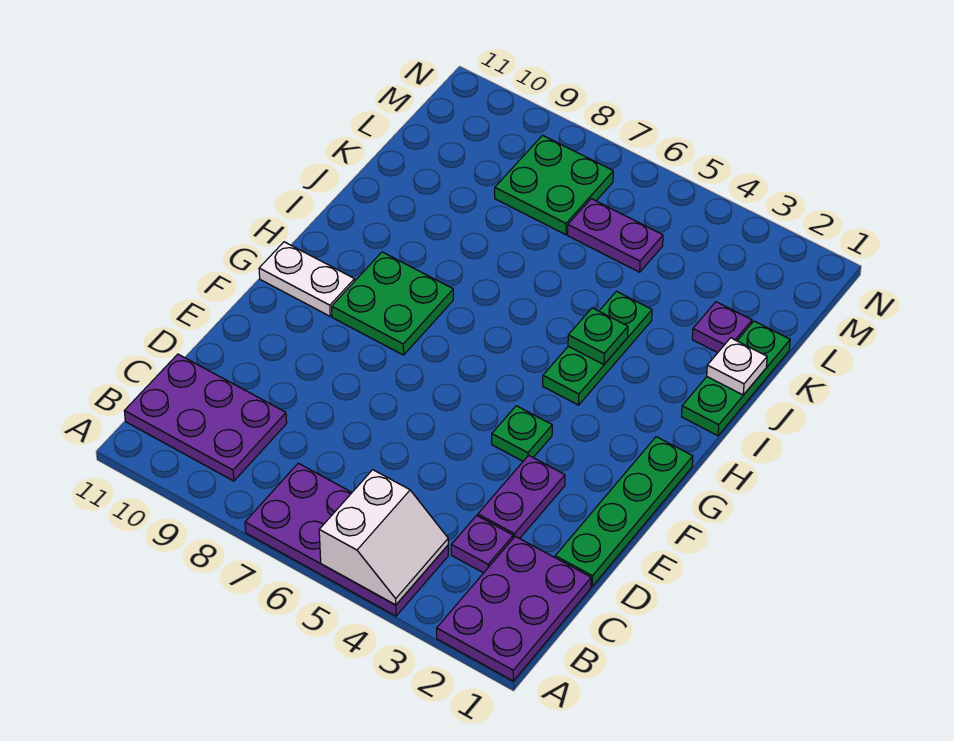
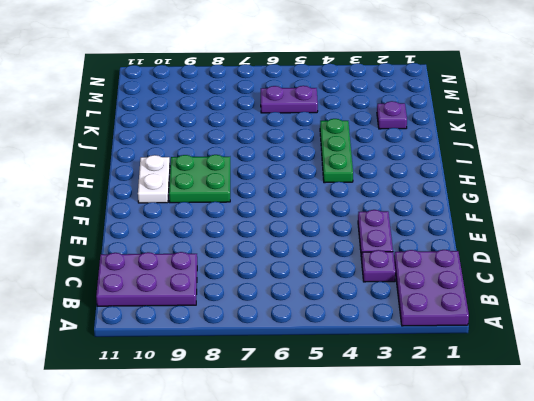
white plate G10:H10 level 1 -> white plate G10:G11 level 1
none -> purple plate A4:B7 level 1
none -> green plate D1:G1 level 1
none -> green plate F4 level 1

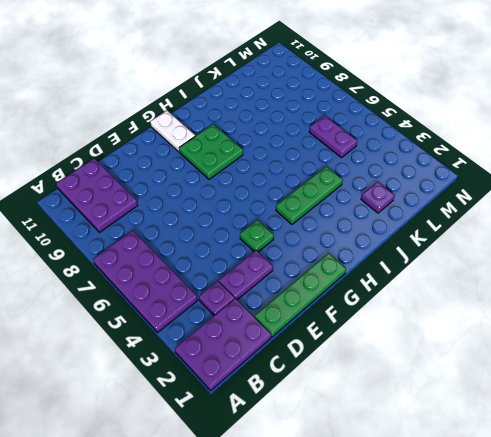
none -> green plate I1:K1 level 1
none -> green plate L7:M8 level 1
none -> white slope A4:B5 level 2 top 5

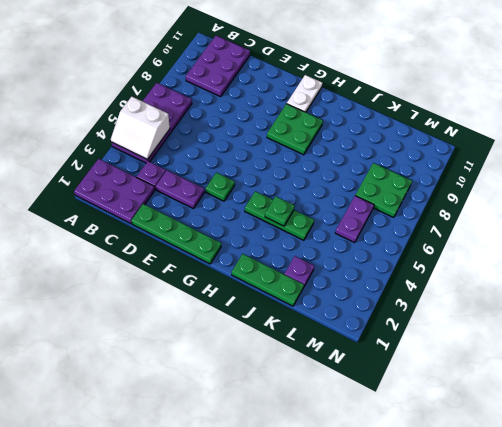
none -> white plate J1 level 2

